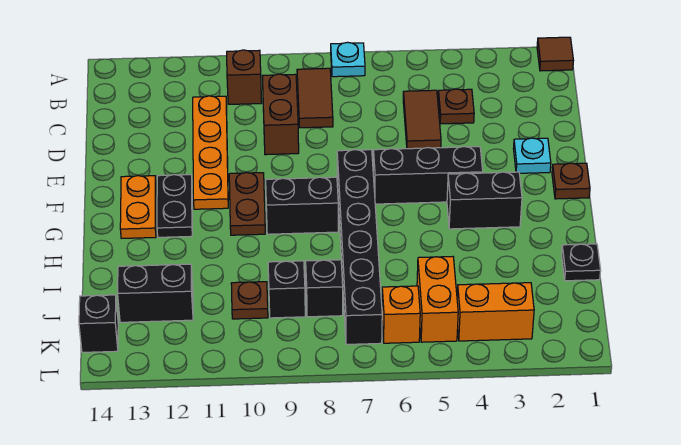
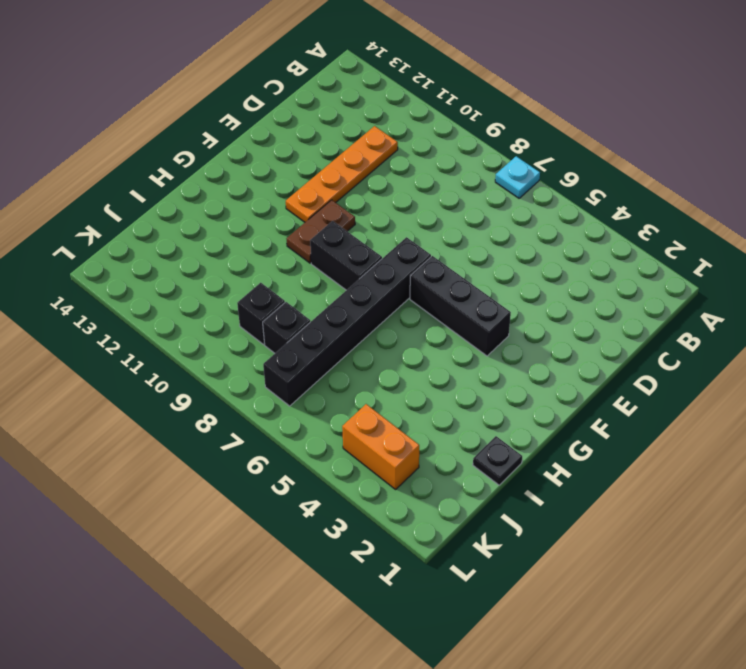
none -> brown tile A1 level 1
none -> brown tile B8:C8 level 1
none -> brown brick B10 level 1

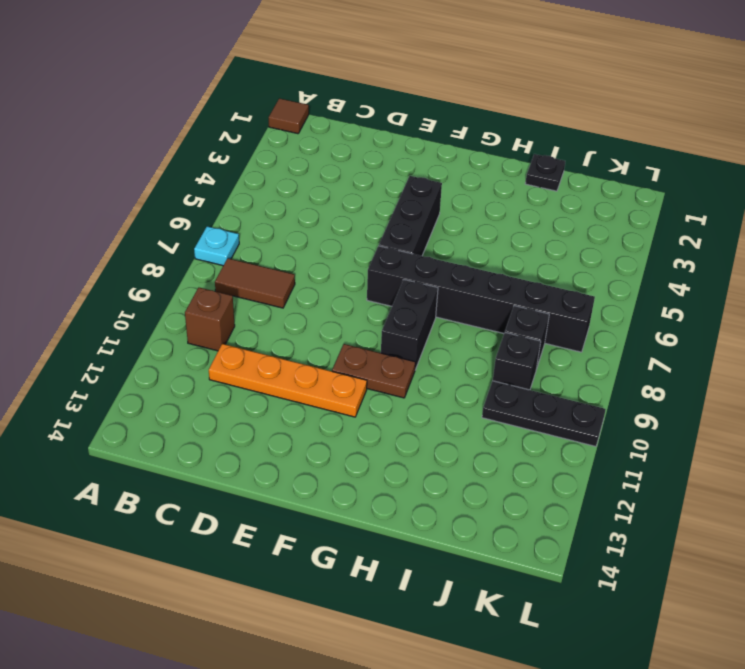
black plate J10:L10 level 1 -> brown plate J10 level 1
none -> brown plate C4 level 1
none -> brown tile C5:D5 level 1
none -> brown brick C9:D9 level 1

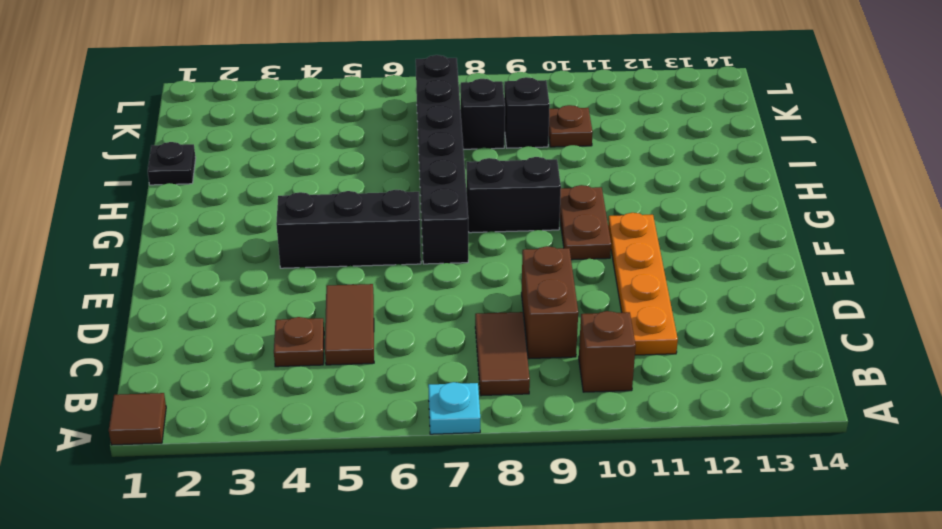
none -> cyan plate E2 level 1
none -> brown plate F1 level 1
none -> black plate F12:G12 level 1

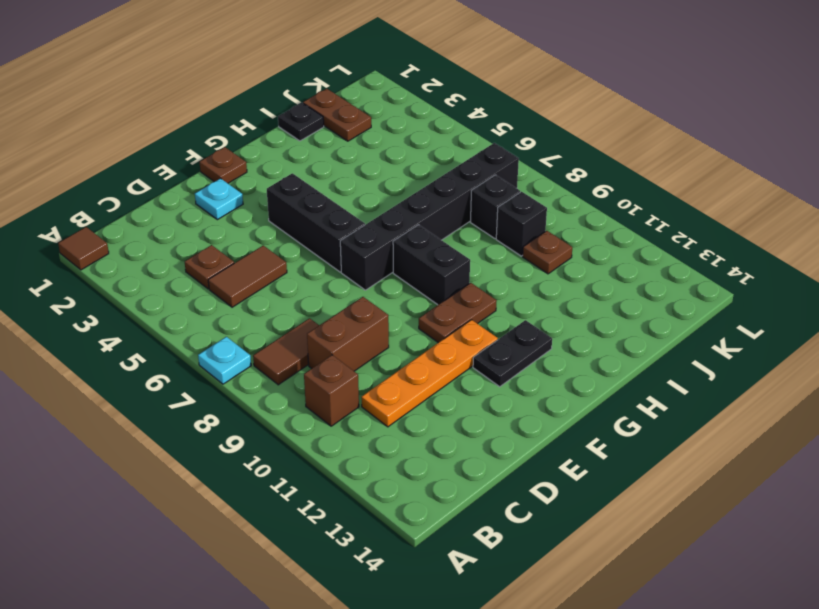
brown plate J1:J2 level 1 -> none
none -> orange plate F13:G13 level 1
none -> black brick G3:G4 level 1
none -> orange brick J5:K5 level 1

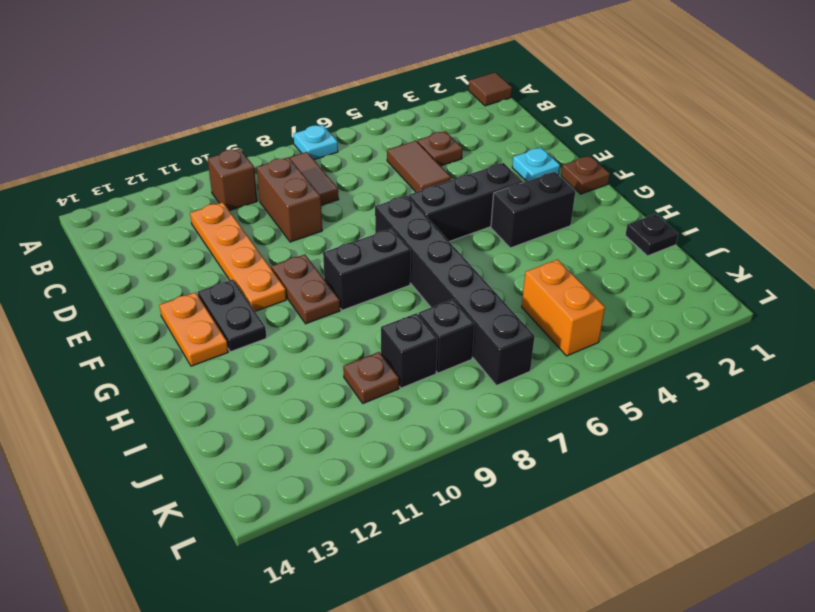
none -> black brick J12:J13 level 1
none -> orange brick K3:K4 level 1
none -> orange brick K6 level 1

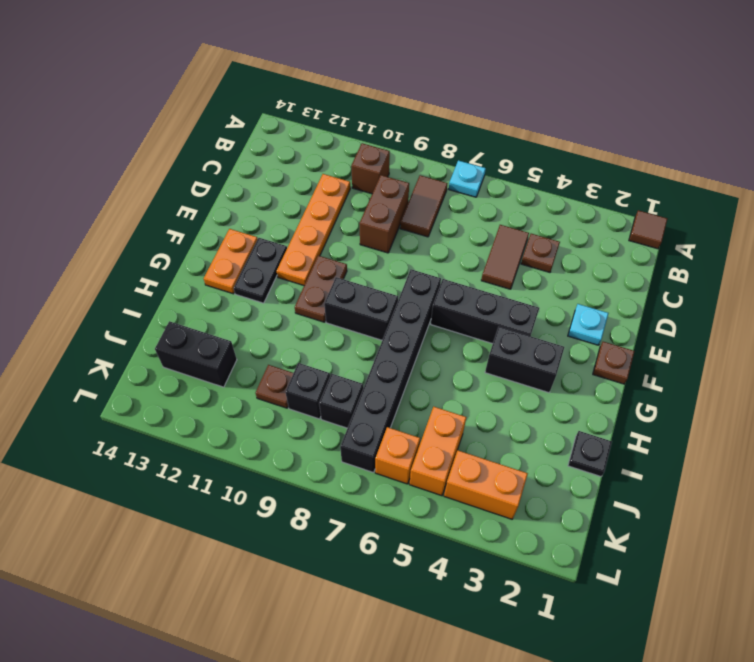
none -> black brick K14 level 1

